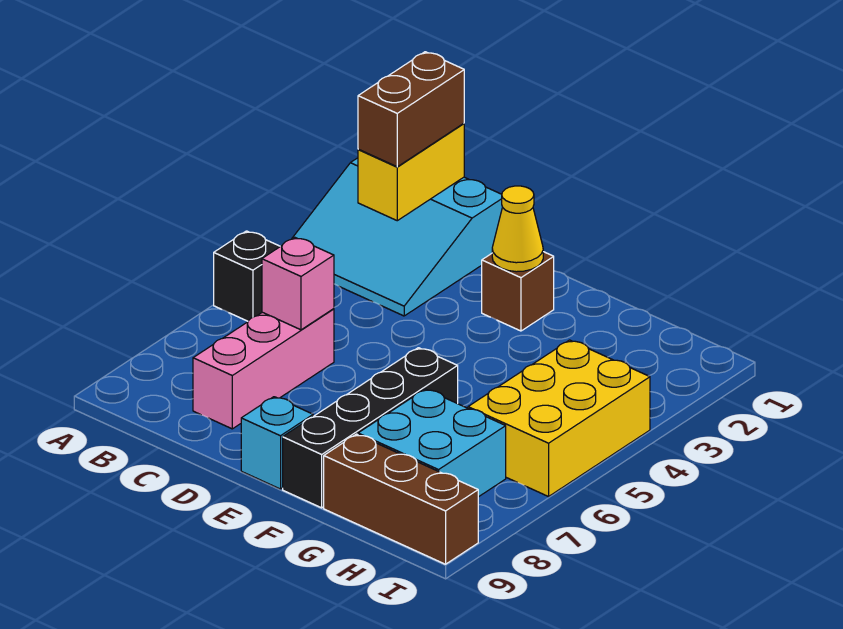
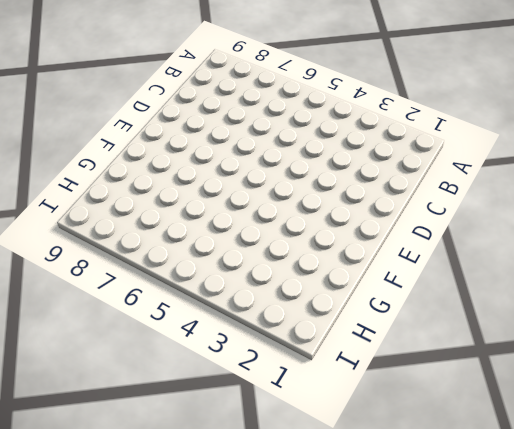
none -> cyan slope A1:C3 level 1 top 1
none -> black brick A5 level 1
none -> pink brick C6:C8 level 1

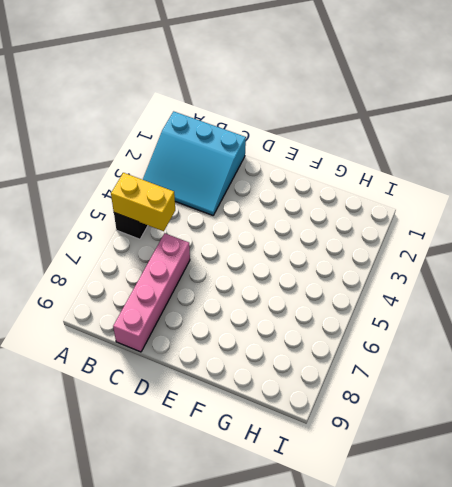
yellow brick A5:B5 level 2 -> yellow brick B1:B2 level 2
pink brick C6:C9 level 1 -> pink brick C6:C8 level 1
none -> brown brick E2 level 1
none -> cyan brick E9 level 1
none -> black brick F6:F9 level 1

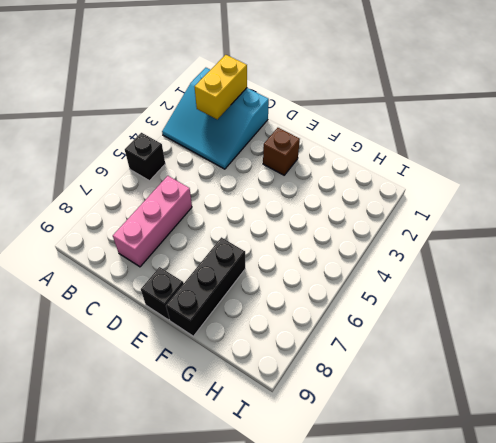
black brick E9 level 1 -> cyan brick E9 level 1
black brick F7:F9 level 1 -> black brick F6:F9 level 1
none -> cyan brick G7:H8 level 1
none -> brown brick G9:I9 level 1
none -> yellow brick H4:I6 level 1

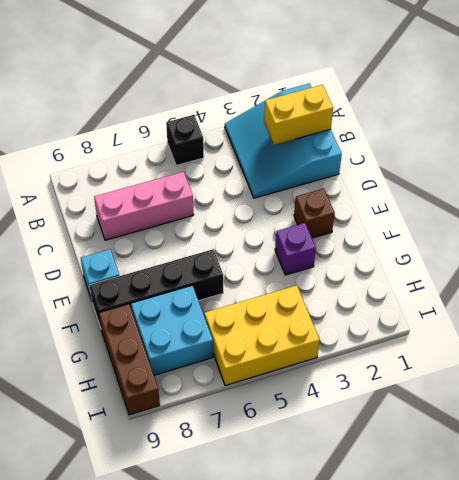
purple brick F3 level 1 -> none
none -> pink brick C6 level 2
none -> yellow cone E2 level 2
none -> brown brick B1:B2 level 3

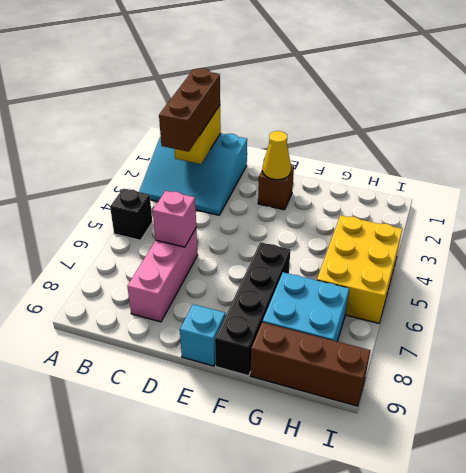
brown brick B1:B3 level 3 -> brown brick B1:B2 level 3

